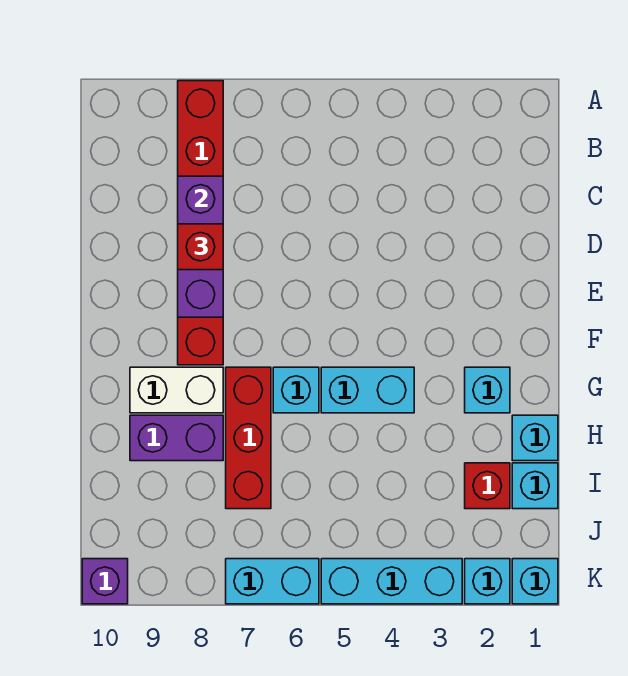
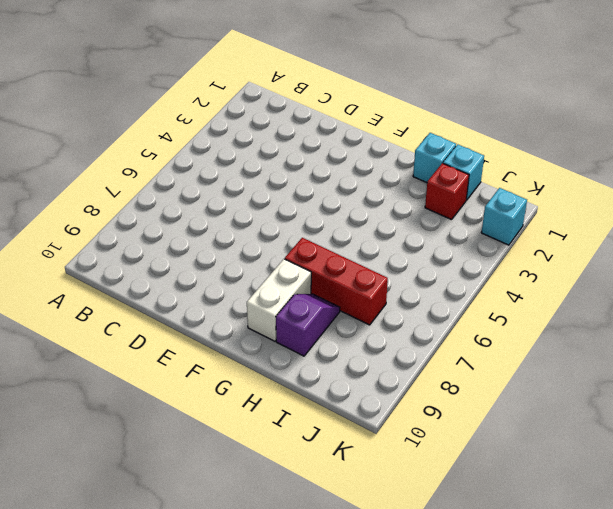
purple slope H8:H9 level 1 top 9 -> purple brick H8:H9 level 1
none -> red brick A8:F8 level 1
none -> cyan brick G2 level 1
none -> cyan brick G4:G5 level 1

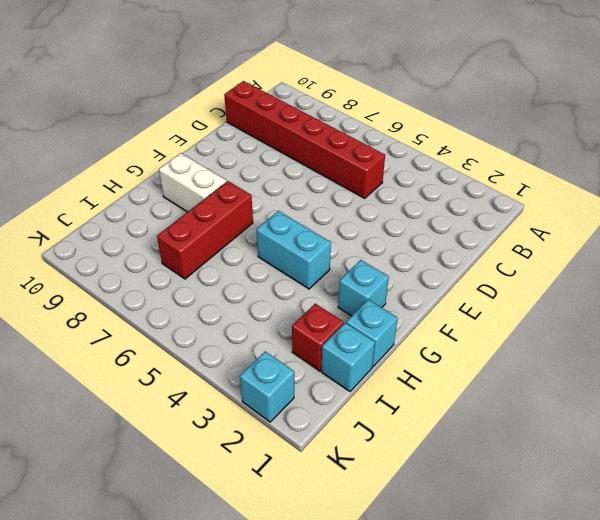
red brick C5:C10 level 1 -> red brick A8:F8 level 1
none -> cyan brick G6 level 1
none -> purple brick H8:H9 level 1
none -> cyan brick K1 level 1

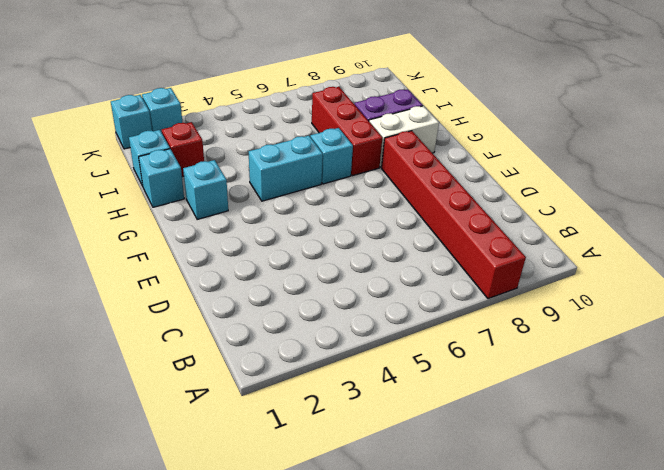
none -> cyan brick K3:K5 level 1
none -> cyan brick K6:K7 level 1
none -> purple brick K10 level 1

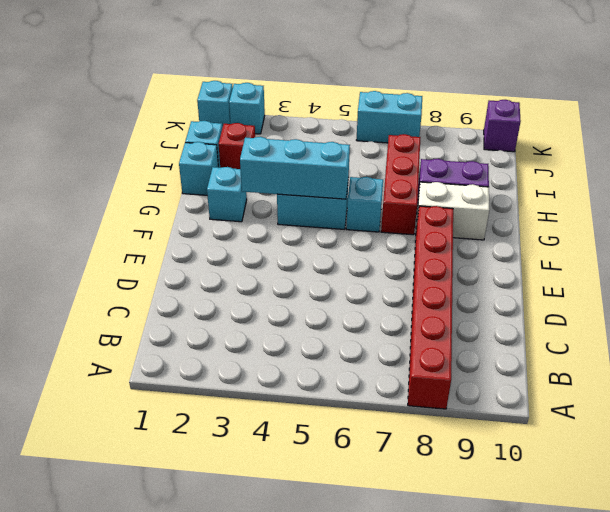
cyan brick G3:G5 level 2 -> cyan brick K3:K5 level 1
none -> purple brick C8:E8 level 2
none -> red brick D8 level 3

